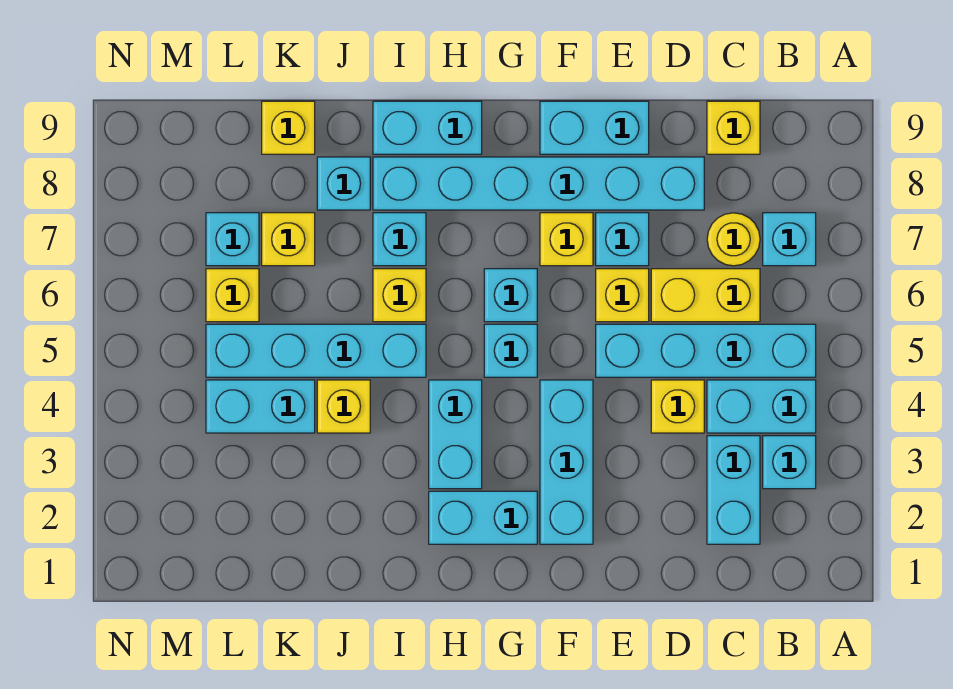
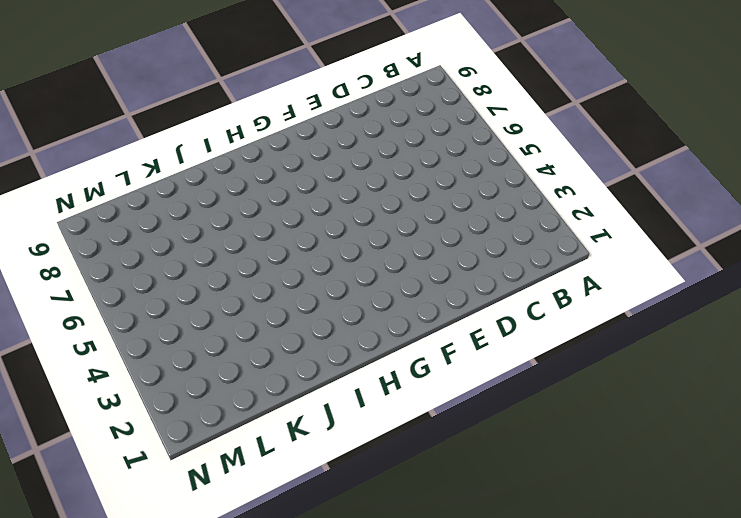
none -> cyan brick B3 level 1
none -> cyan brick B4:C4 level 1
none -> cyan brick B5:E5 level 1
none -> cyan brick B7 level 1

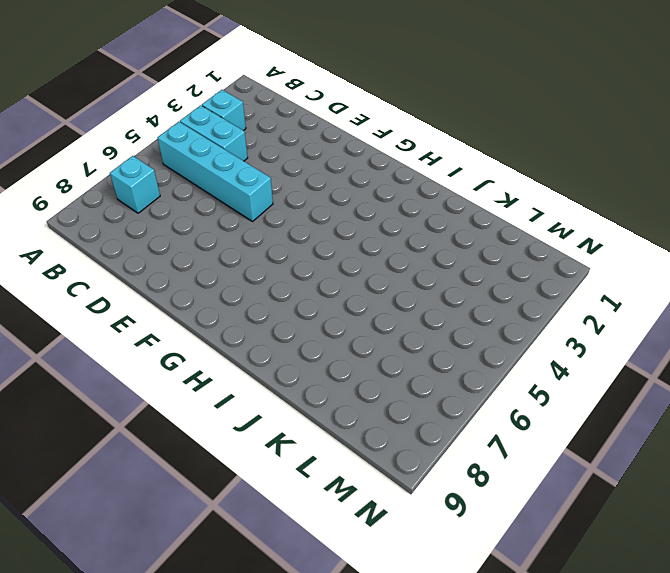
none -> cyan brick C2:C3 level 1
none -> yellow brick C6:D6 level 1
none -> yellow round brick C7 level 1
none -> yellow brick C9 level 1

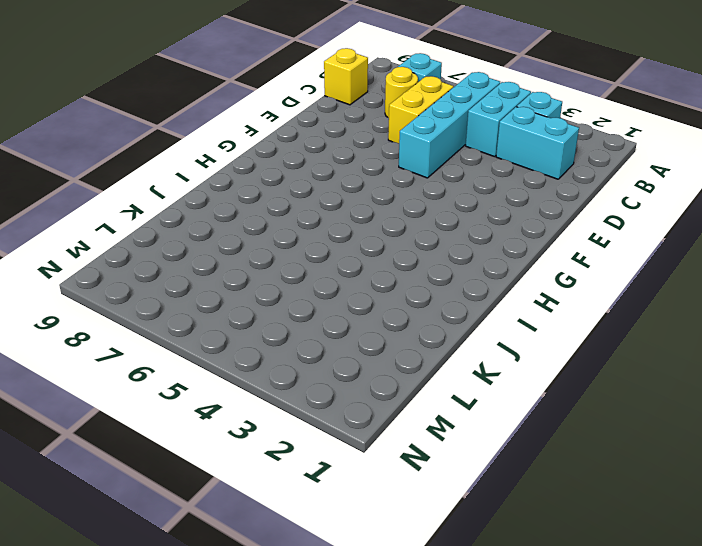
none -> yellow brick D4 level 1
none -> cyan brick D8:I8 level 1
none -> yellow brick E6 level 1
none -> cyan brick E7 level 1

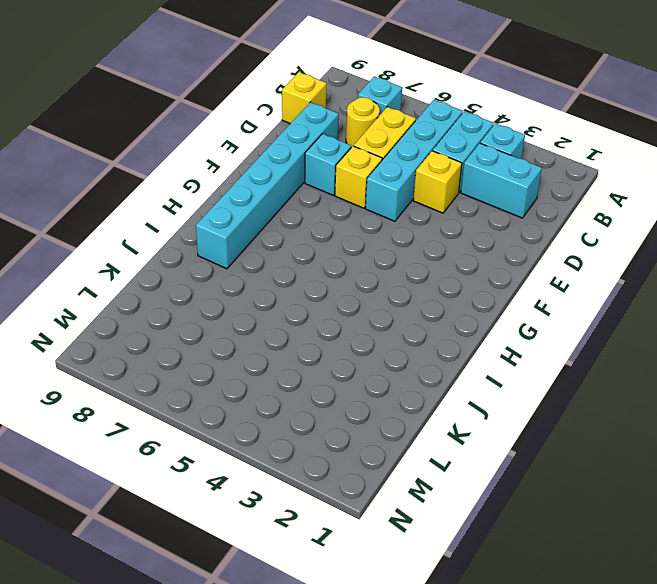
none -> cyan brick E9:F9 level 1
none -> cyan brick F2:F4 level 1
none -> yellow brick F7 level 1
none -> cyan brick G2:H2 level 1

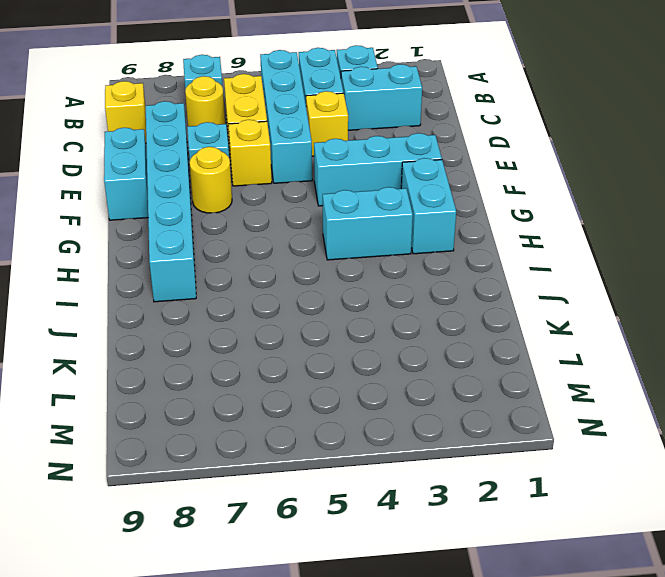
yellow round brick F7 level 1 -> yellow brick F7 level 1
none -> cyan brick G5 level 1
none -> cyan brick G6 level 1
none -> cyan brick H9:I9 level 1
none -> cyan brick I5:L5 level 1

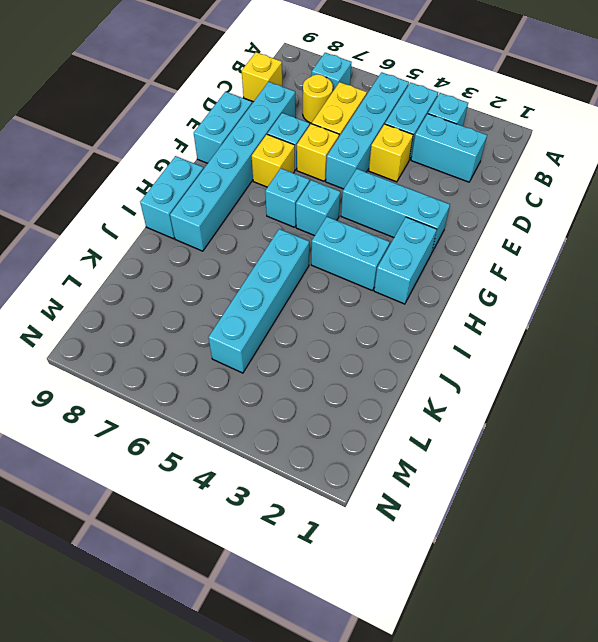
none -> yellow brick I6 level 1
none -> cyan brick I7 level 1
none -> yellow brick J4 level 1
none -> cyan brick J8 level 1

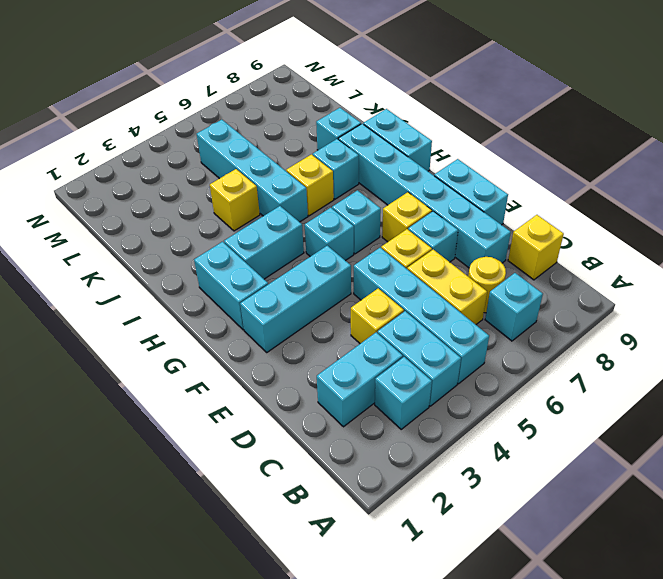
none -> cyan brick K4:L4 level 1
none -> yellow brick K7 level 1
none -> yellow brick K9 level 1
none -> yellow brick L6 level 1

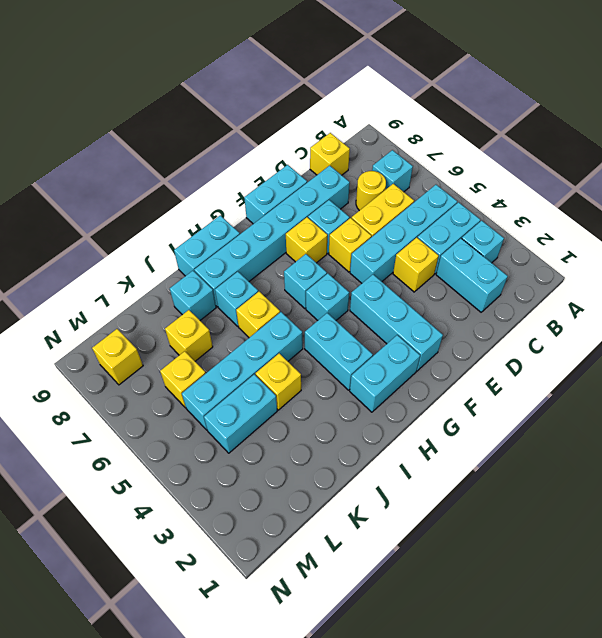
yellow brick M8 level 1 -> yellow brick K9 level 1
none -> cyan brick L7 level 1

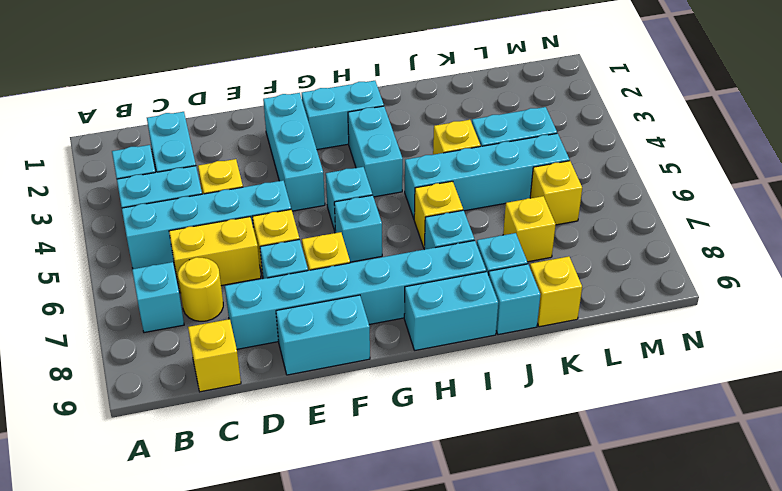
cyan brick J9 level 1 -> cyan brick L7 level 1

